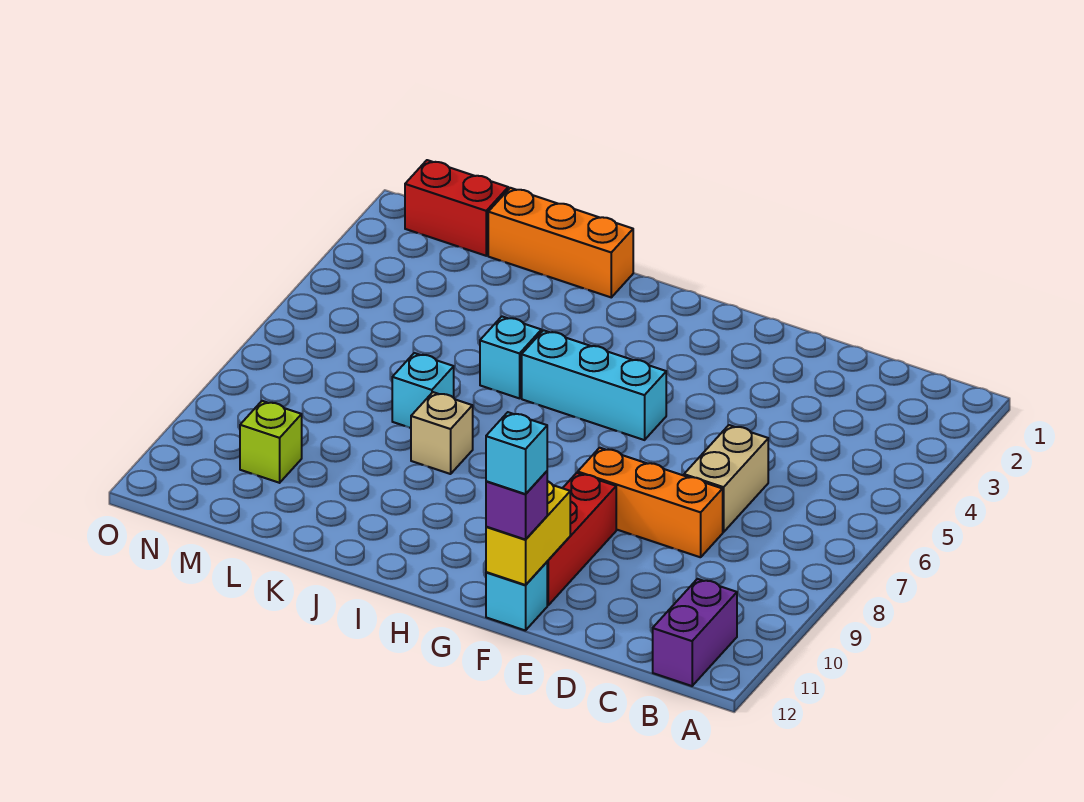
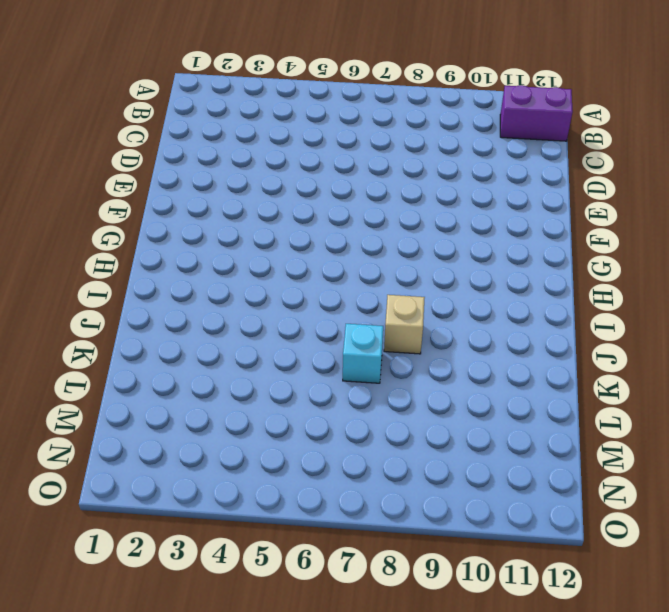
none -> tan brick D6:D7 level 1
none -> orange brick D8:F8 level 1
none -> red brick F9:F11 level 1

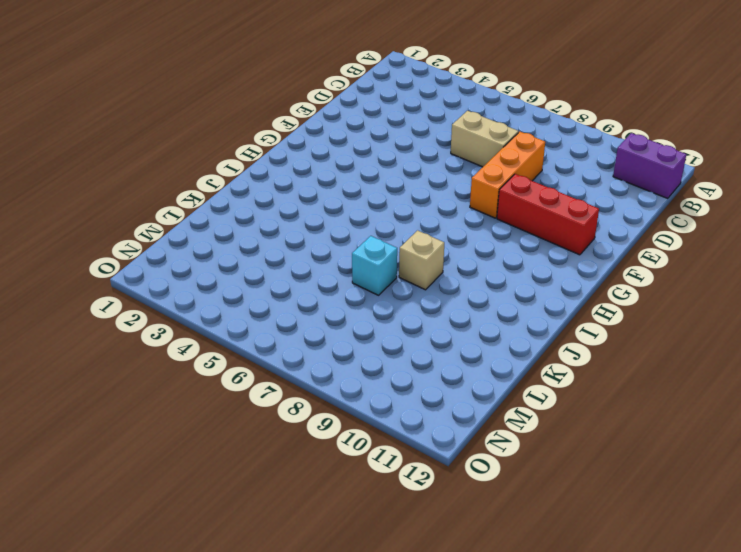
none -> cyan brick F12 level 1
none -> cyan brick G5:I5 level 1
none -> orange brick J1:L1 level 1

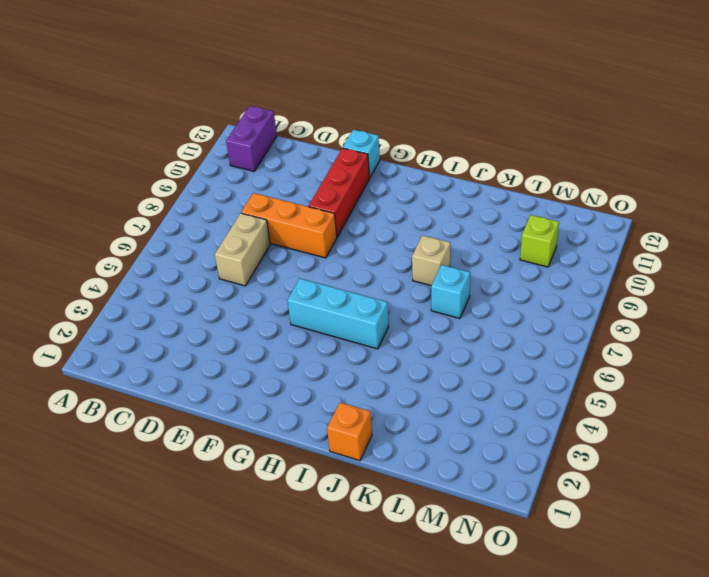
orange brick J1 level 1 -> orange brick J1:L1 level 1
none -> cyan brick J5 level 1
none -> red brick M1:N1 level 1
none -> yellow brick F11:F12 level 2

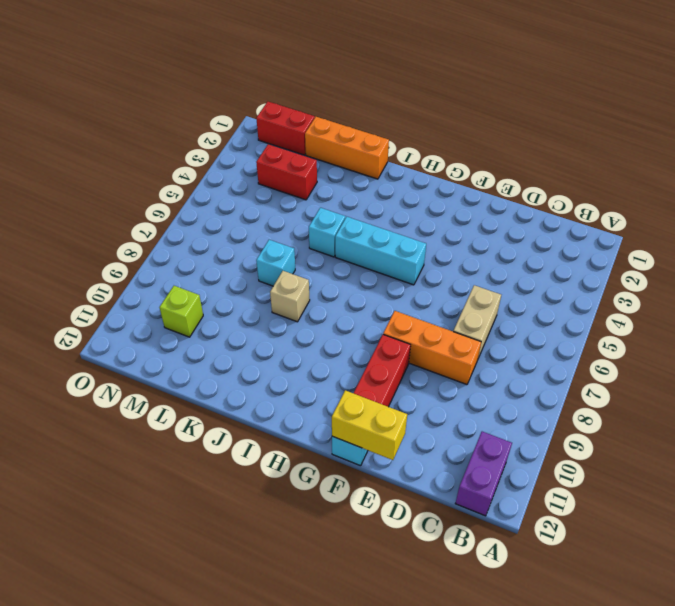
yellow brick E12:F12 level 2 -> yellow brick F11:F12 level 2
red brick L3:M3 level 1 -> none
none -> purple brick F12 level 3
none -> cyan brick F12 level 4

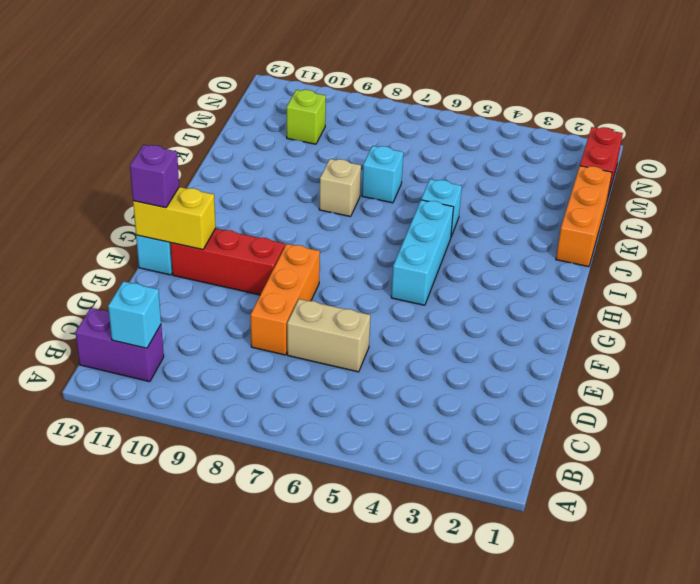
cyan brick B11 level 2 -> cyan brick F12 level 4

